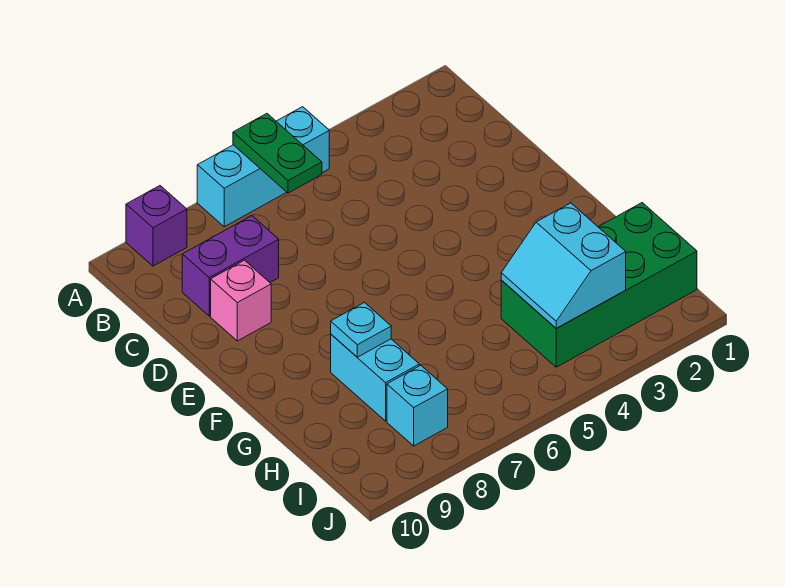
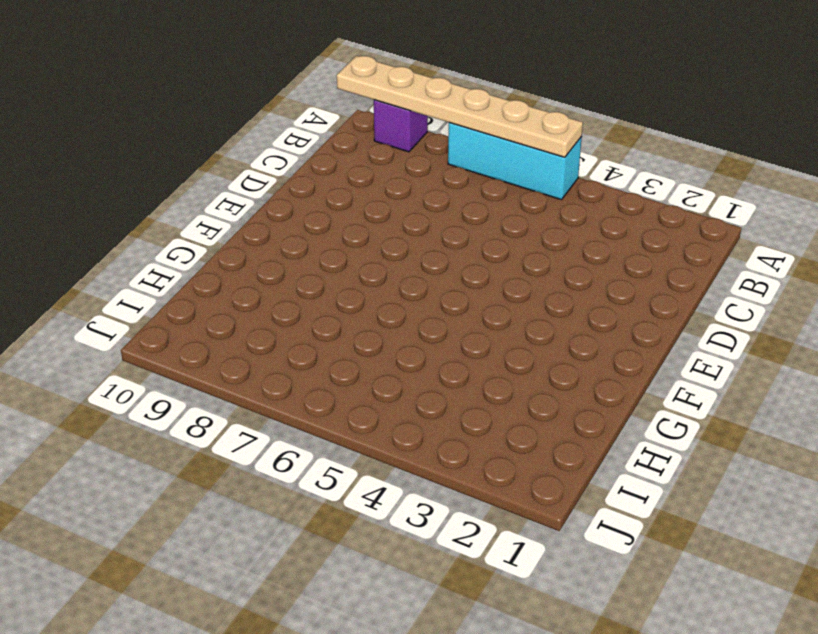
tan plate A5:A10 level 2 -> green plate A6:B6 level 2
none -> purple brick C8:C9 level 1
none -> pink brick D9 level 1

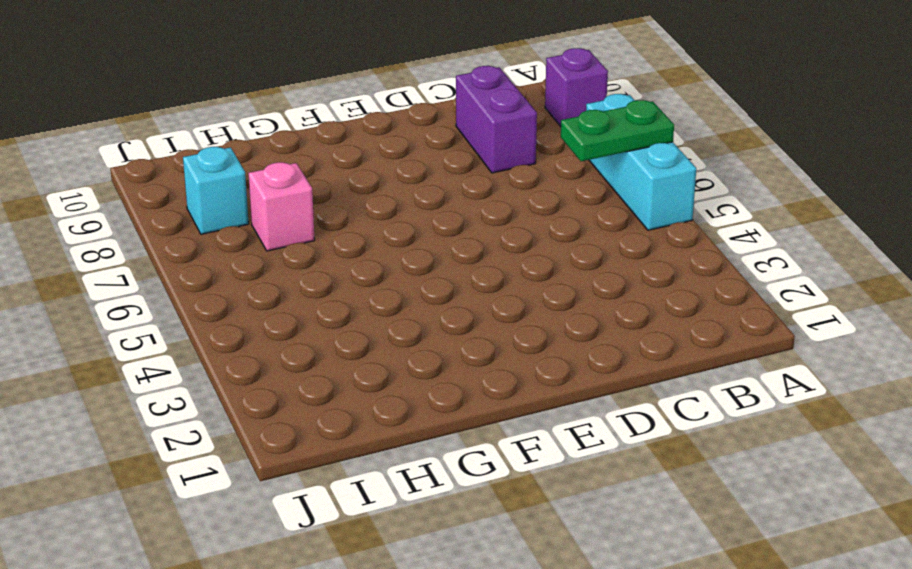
pink brick H7 level 1 -> pink brick D9 level 1
none -> cyan brick G8:H8 level 1
none -> green brick H1:I4 level 1

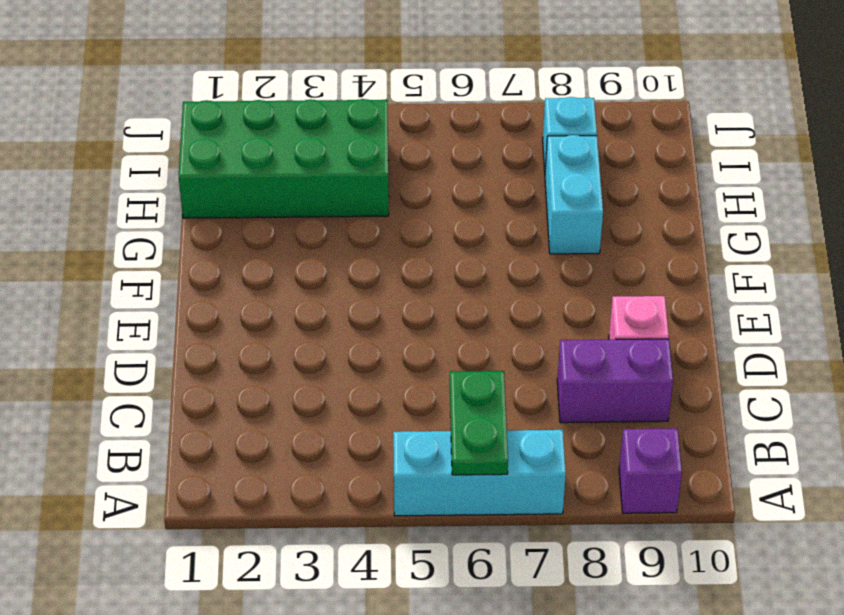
none -> cyan plate G8 level 2
none -> cyan slope H3:I4 level 2 top 3

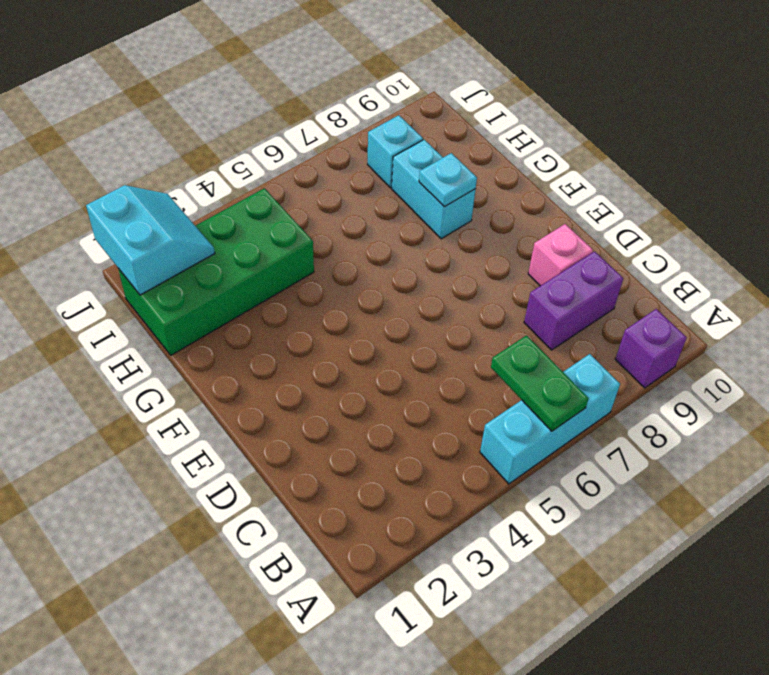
cyan slope I1:J2 level 2 top 1 -> cyan slope H3:I4 level 2 top 3

